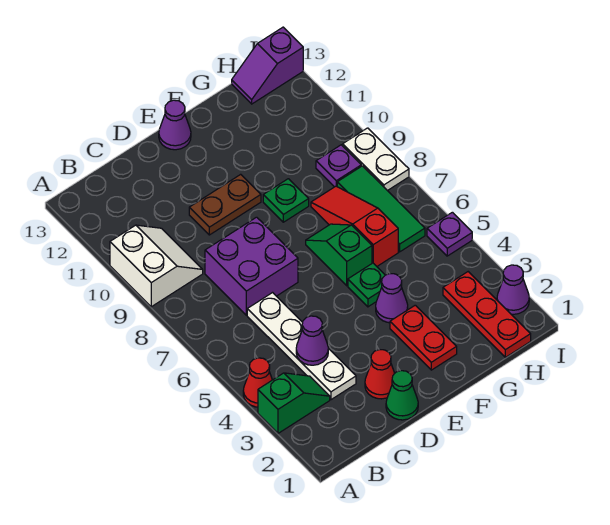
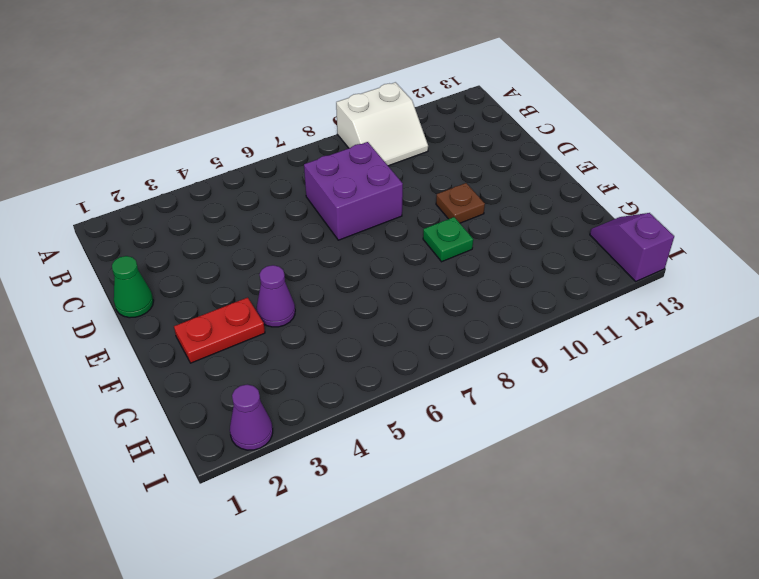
brown plate E10 level 1 -> brown plate D10:E10 level 1
none -> green slope A3:B3 level 1 top A
none -> red cone A4 level 1
none -> white plate C3:C6 level 1

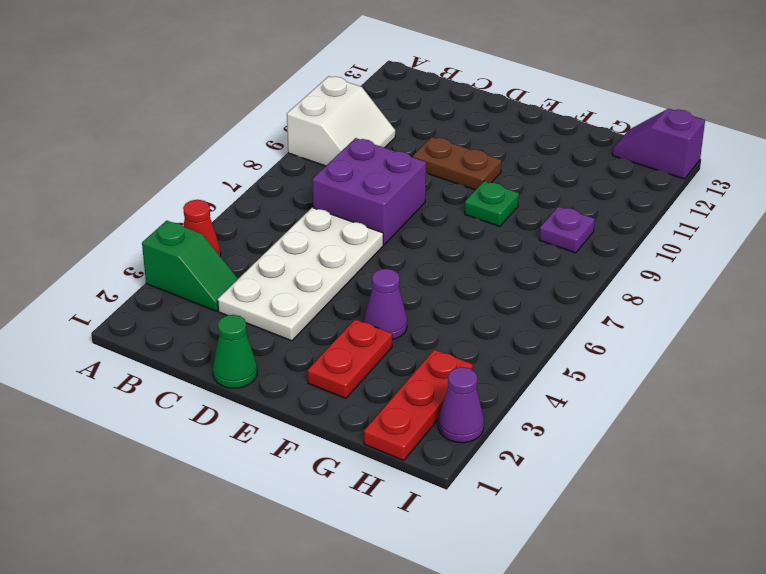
white plate C3:D6 level 1 -> white plate C3:C6 level 1
none -> red cone D2 level 1
none -> purple cone E13 level 1
none -> green plate F5 level 1

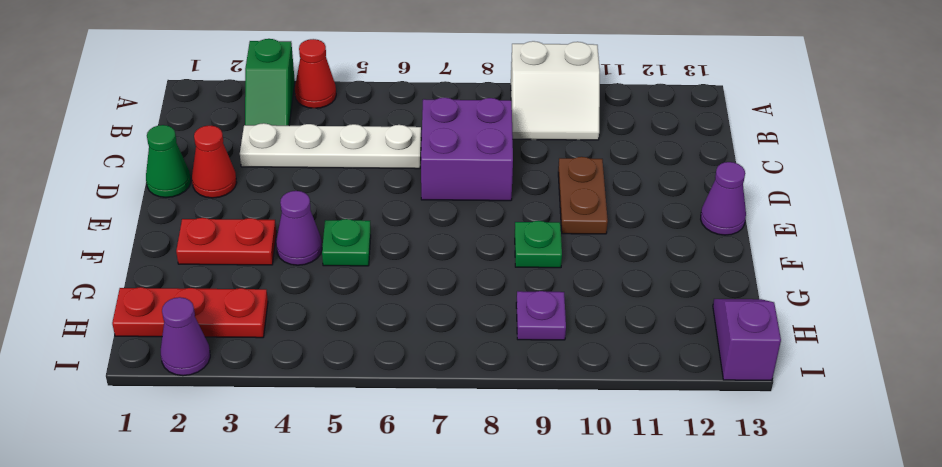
none -> green slope F6:F7 level 1 top 6
none -> red slope G6:G8 level 1 top 6
none -> green tile H6:H8 level 1

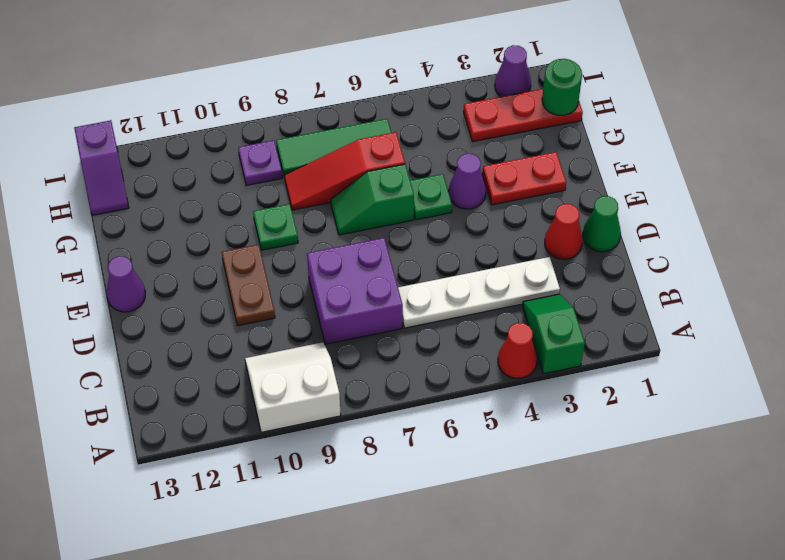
green round brick H1 level 2 -> none
none -> purple plate I5 level 1
none -> white plate I8:I9 level 1
none -> purple cone C4 level 2

